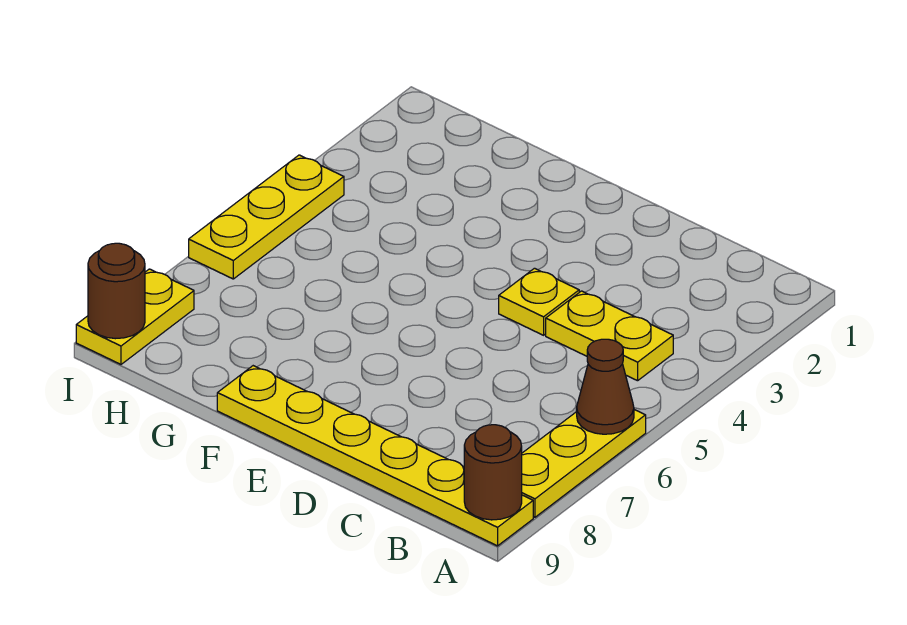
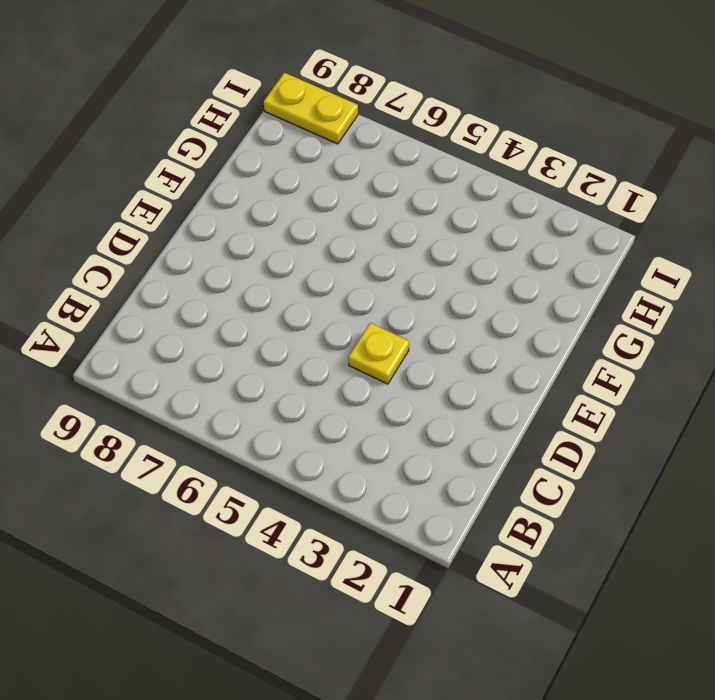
none -> yellow plate A6:A8 level 1
none -> yellow plate A9:F9 level 1

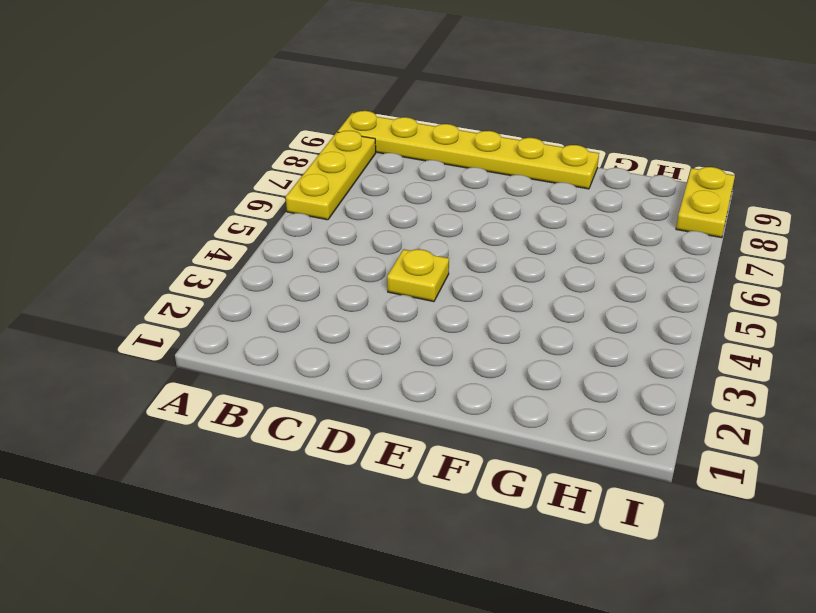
none -> yellow plate B4:C4 level 1
none -> yellow plate I4:I6 level 1

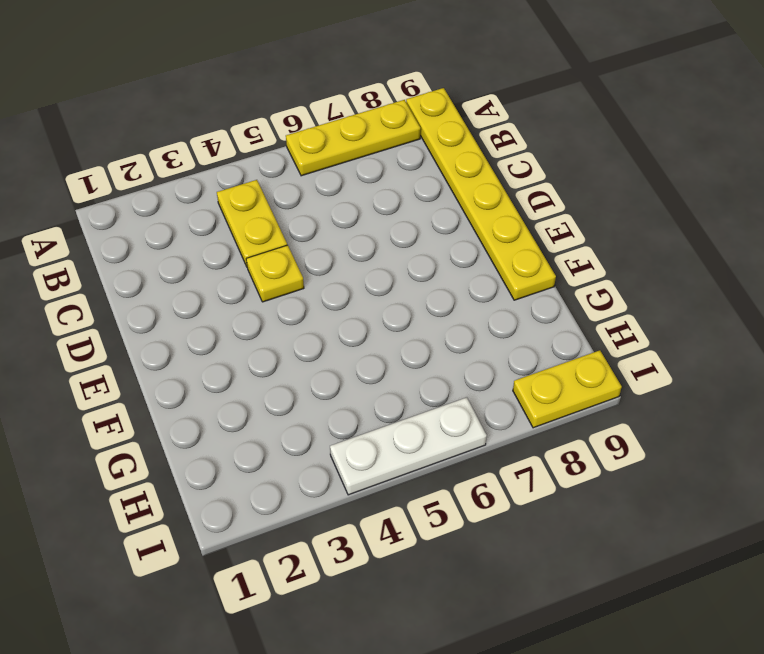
white plate I4:I6 level 1 -> yellow plate I4:I6 level 1
none -> brown cone A6 level 2
none -> brown round brick A9 level 2

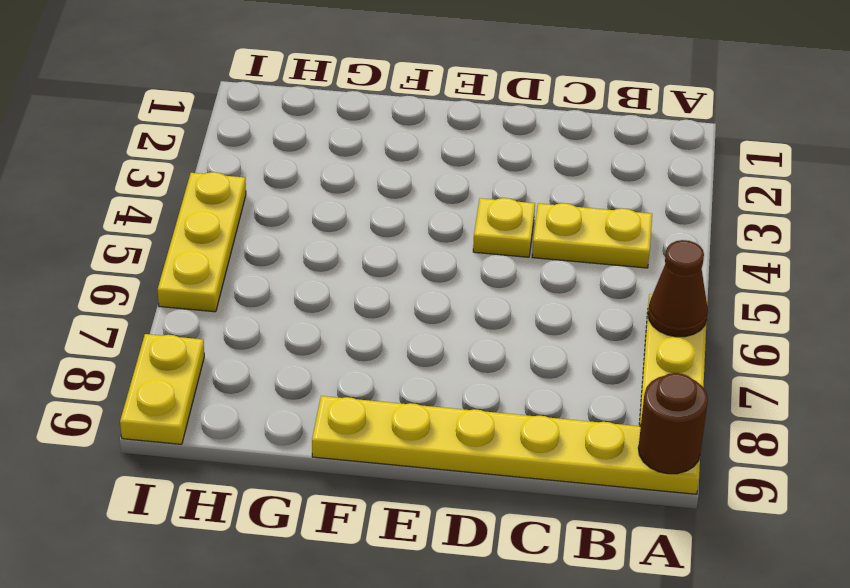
none -> brown round brick I9 level 2

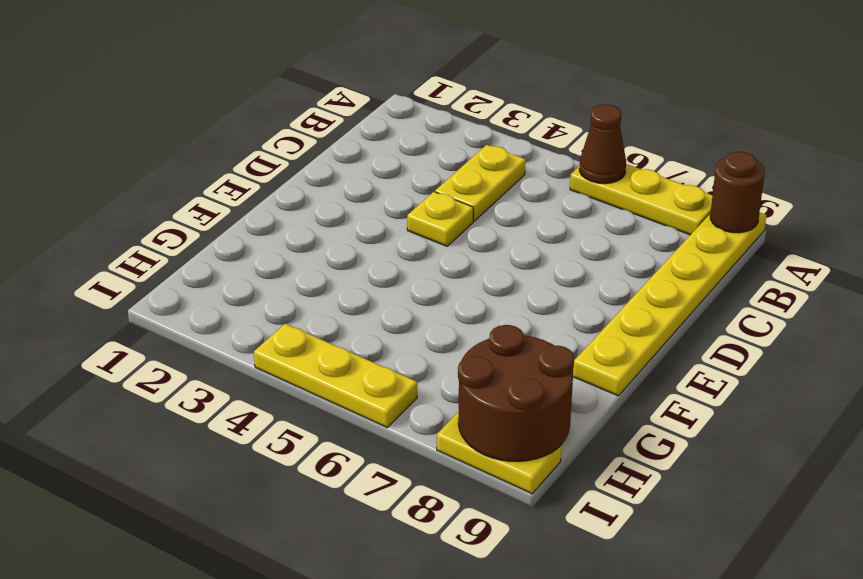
brown round brick H8:I9 level 2 -> brown round brick I9 level 2

